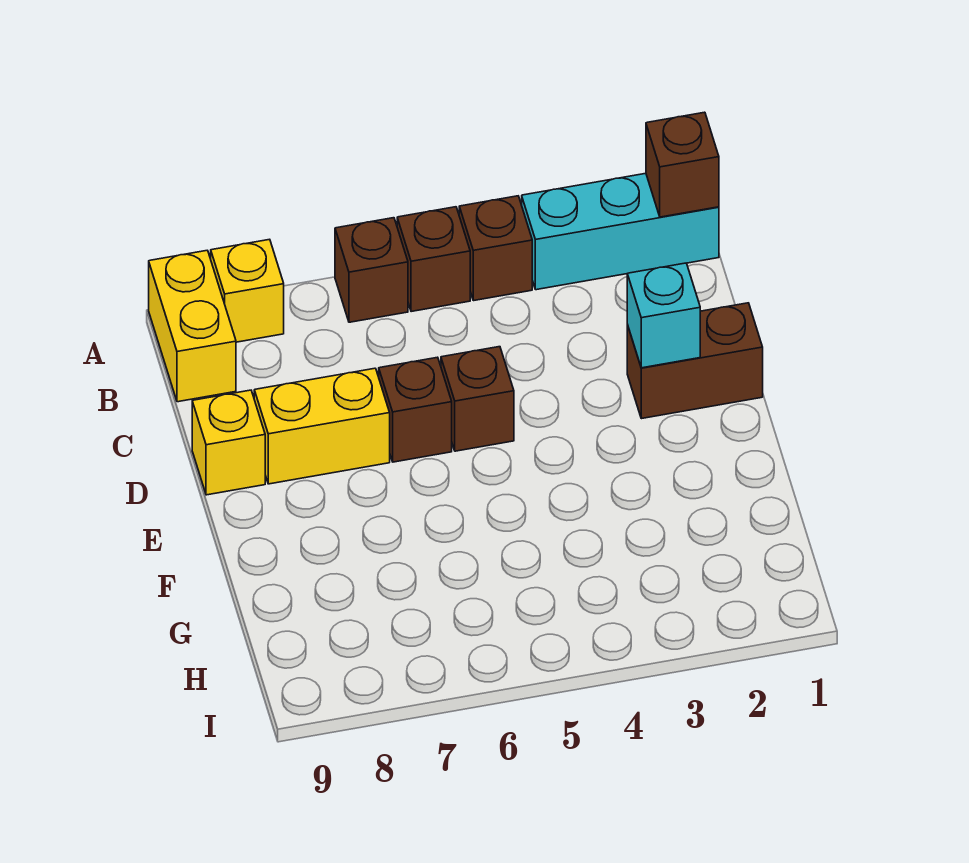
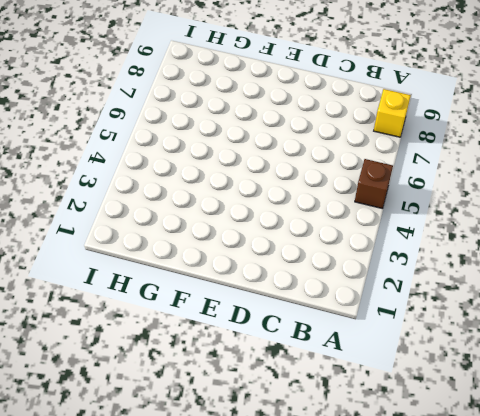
none -> cyan brick A1:A3 level 1
none -> brown brick A4 level 1
none -> brown brick A6 level 1

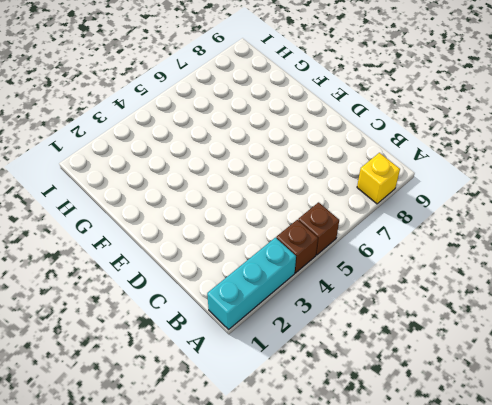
none -> brown brick A6 level 1
none -> yellow brick A9:B9 level 1
none -> brown brick D1:D2 level 1

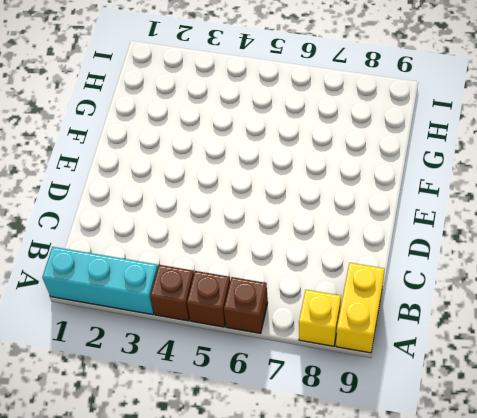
none -> brown brick D1:D2 level 1
none -> brown brick D5 level 1
none -> brown brick D6 level 1

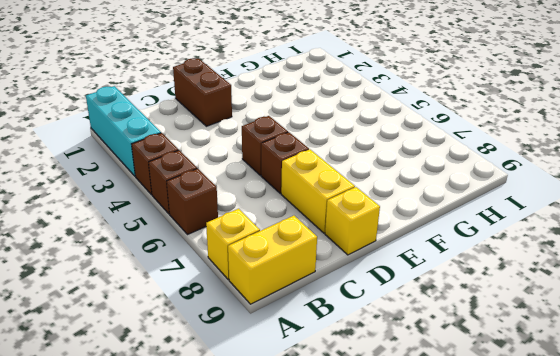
none -> brown brick A1 level 2
none -> cyan brick D2 level 2

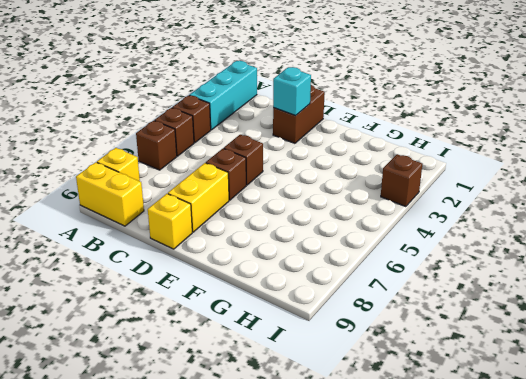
brown brick I3 level 1 -> brown brick A1 level 2

